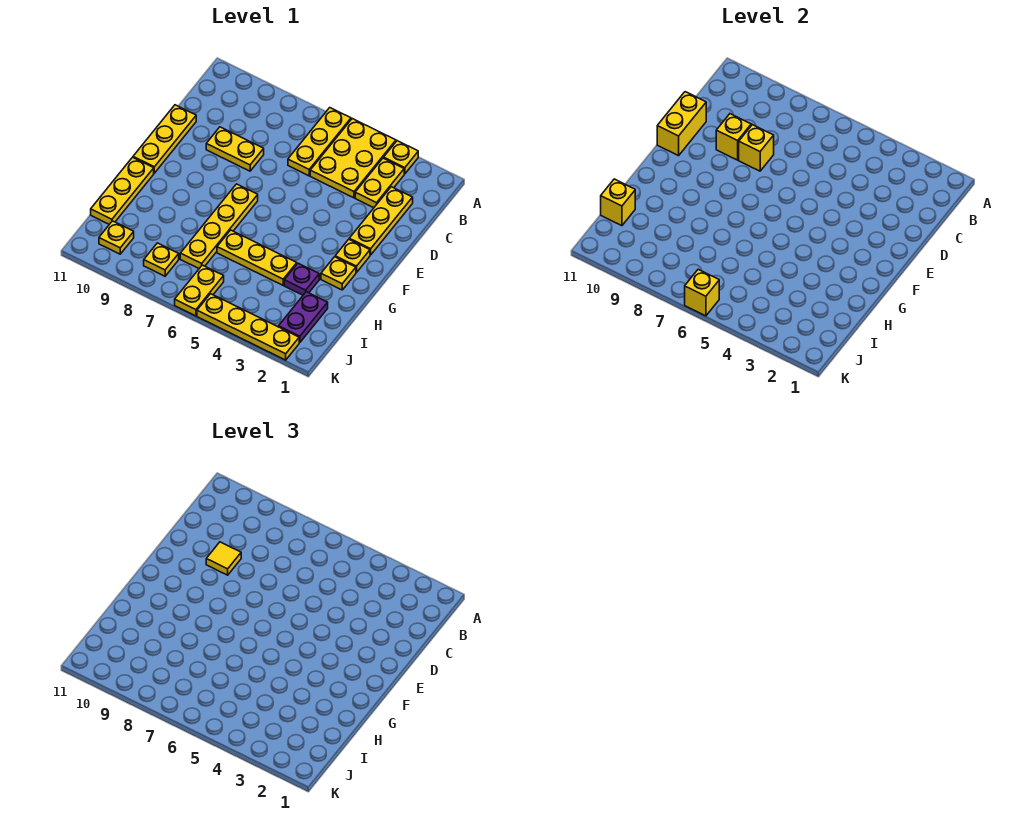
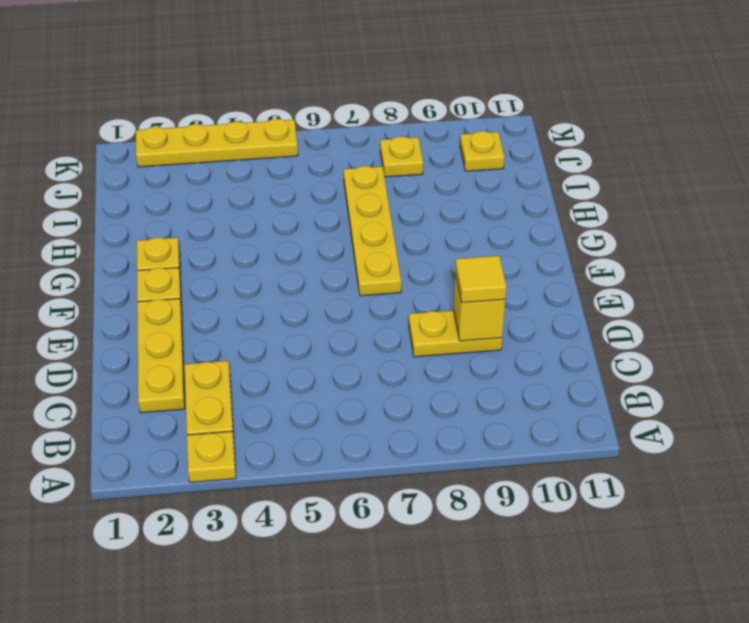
none -> yellow plate A4:C5 level 1
none -> yellow plate A6:C6 level 1
none -> yellow plate D11:F11 level 1

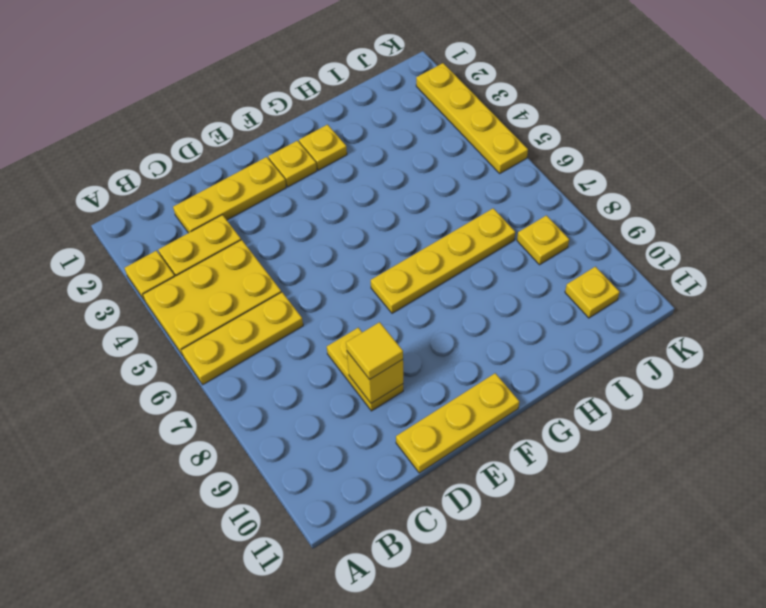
none -> yellow plate G11:I11 level 1
none -> purple plate H3 level 1
none -> yellow plate H4:H6 level 1

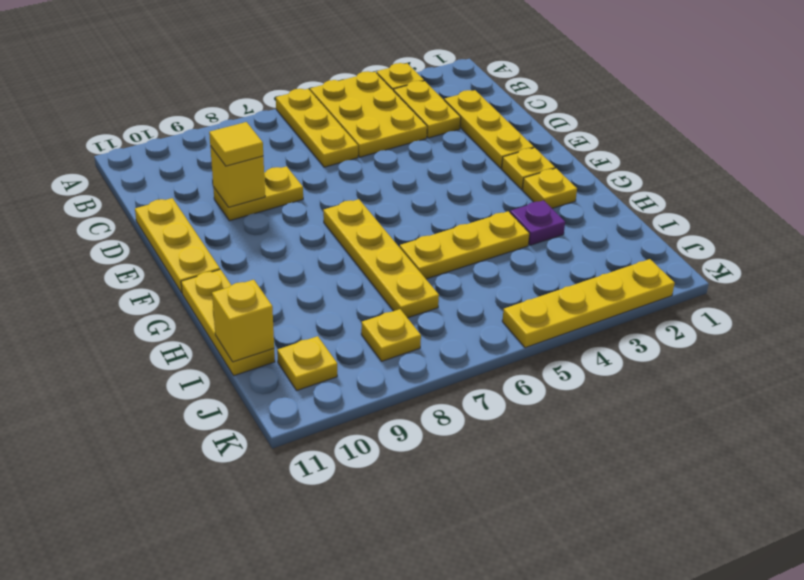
none -> purple plate I2:J2 level 1
none -> yellow plate J6:K6 level 1
none -> yellow brick D8 level 2

